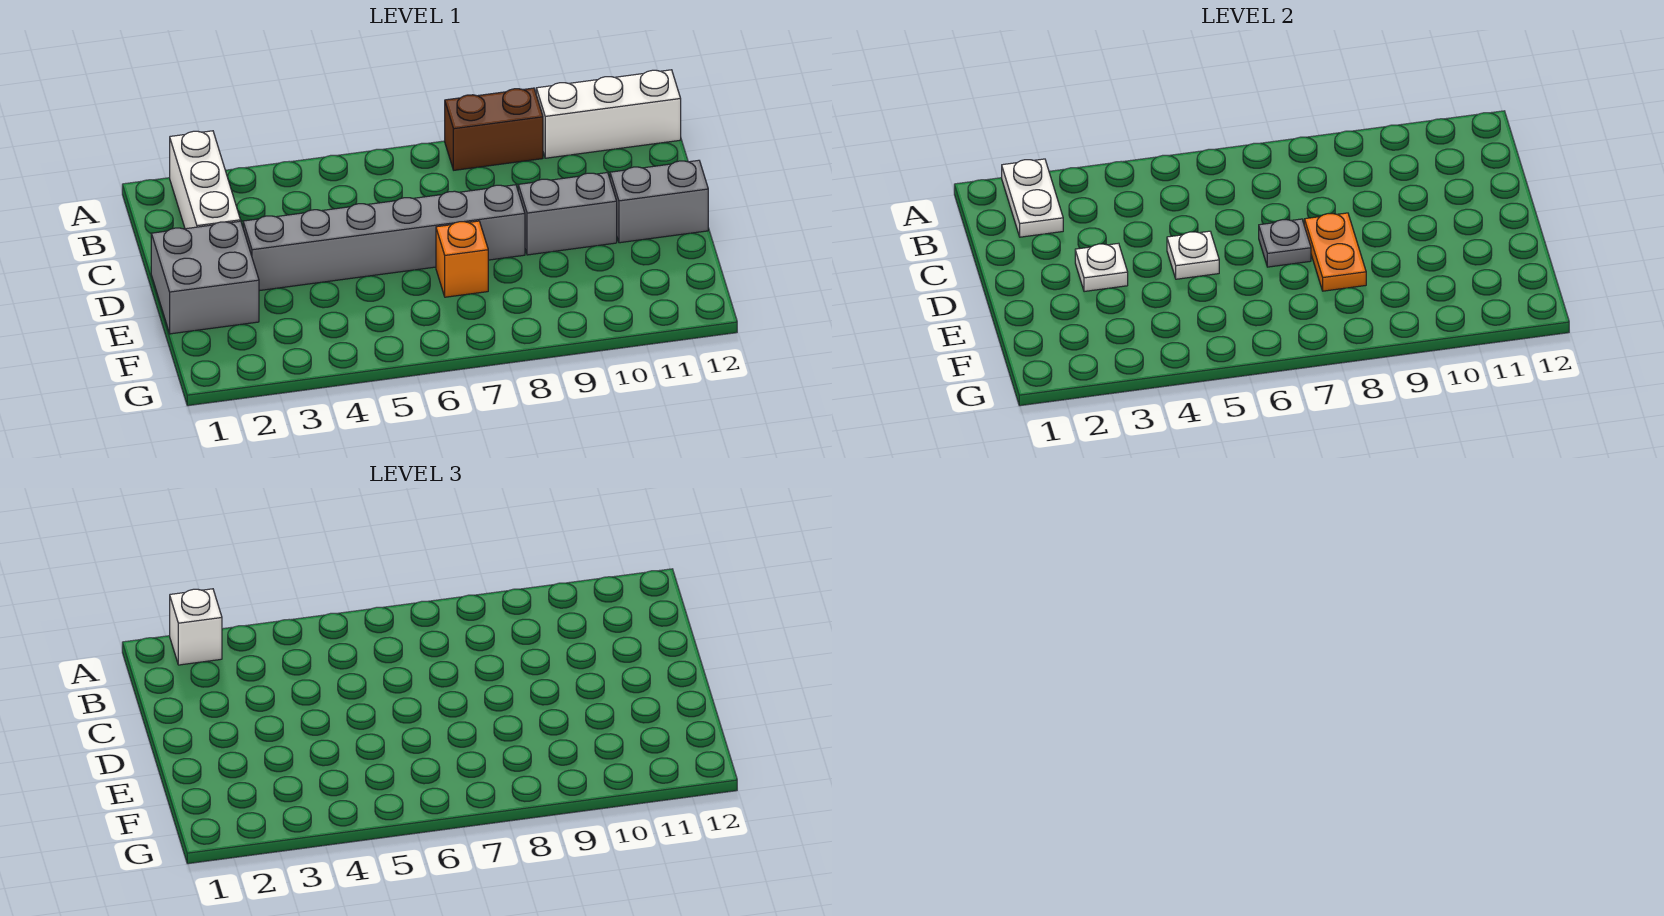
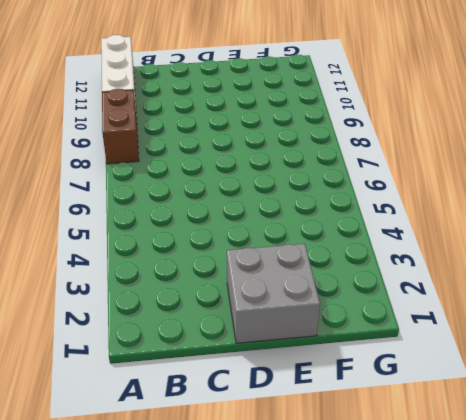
none -> white brick A2:C2 level 1
none -> grey brick D3:D8 level 1
none -> grey brick D9:D10 level 1

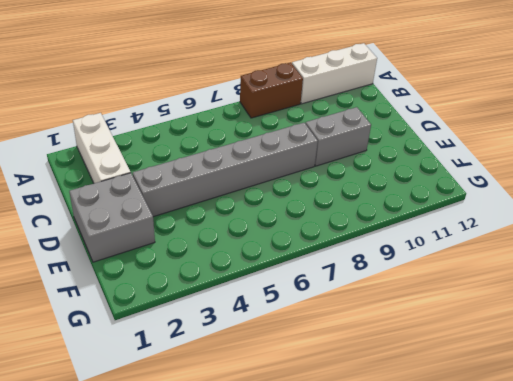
none -> grey brick D11:D12 level 1
none -> orange brick E7 level 1
none -> white plate A2:B2 level 2

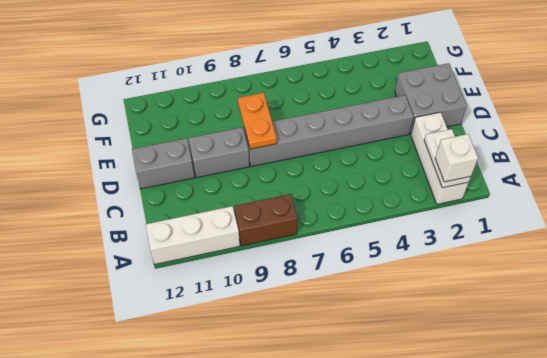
none -> orange brick E7 level 1
none -> white plate D3 level 2
none -> white plate D5 level 2

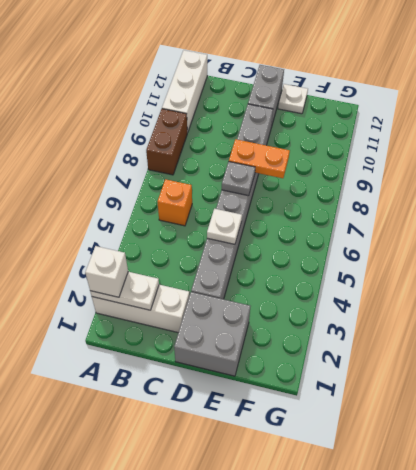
orange brick B6 level 1 -> orange brick E7 level 1
white plate E12 level 1 -> white plate D3 level 2

